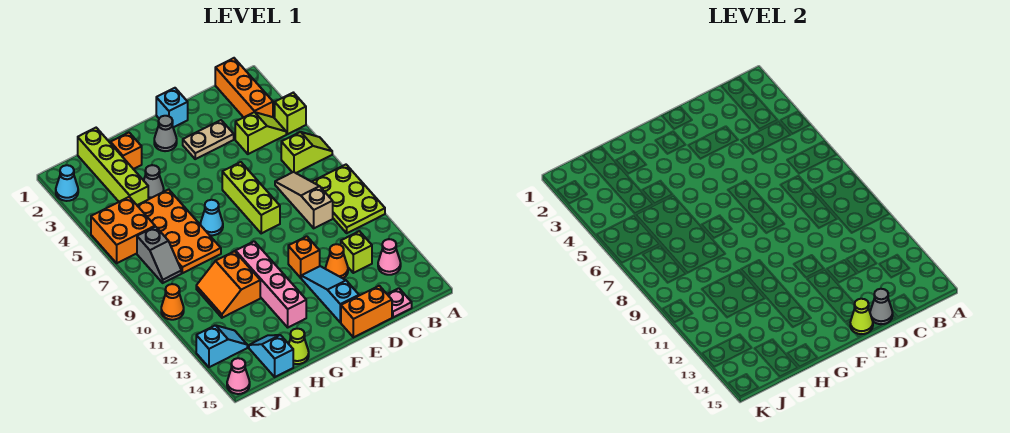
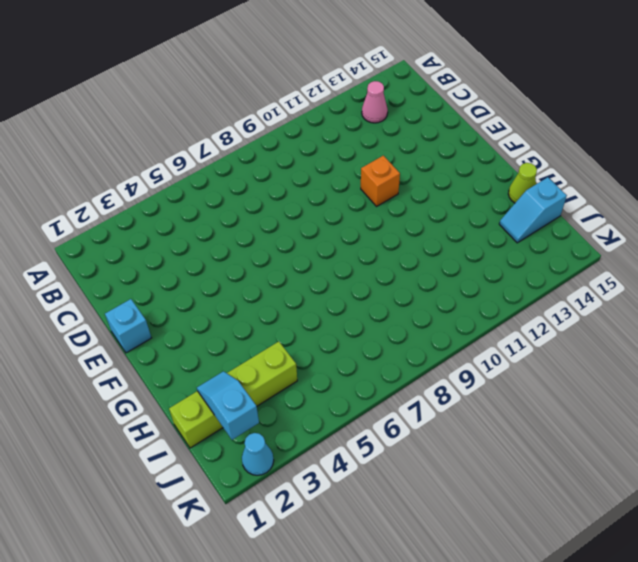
cyan slope I2:J2 level 2 top J -> cyan slope J13:K13 level 1 top K
none -> lime brick A4 level 1
none -> lime slope A6:B6 level 1 top B
none -> lime plate A8:B10 level 1
none -> orange brick B1:B3 level 1

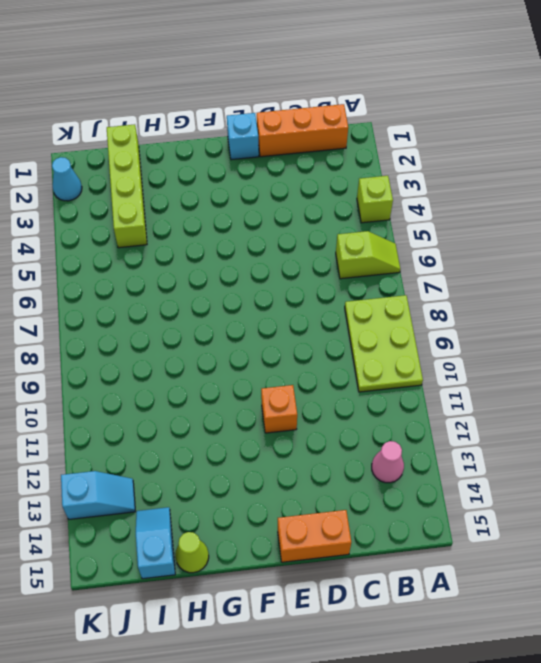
orange brick B1:D1 level 1 -> orange brick B1:B3 level 1
none -> lime slope B4:C4 level 1 top C
none -> tan slope C7:C9 level 1 top 9
none -> lime brick C12 level 1
none -> pink plate C15 level 1

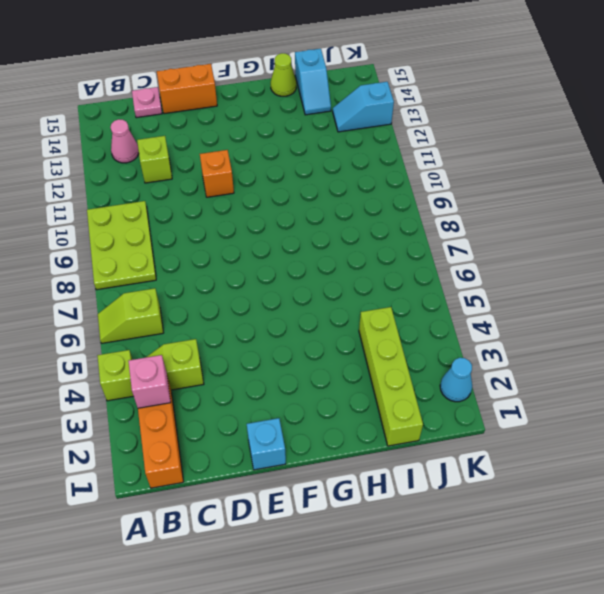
pink brick B3 level 2 -> none
none -> tan slope C7:C9 level 1 top 9
none -> tan plate D3:E3 level 1
none -> orange cone D12 level 1
none -> lime brick E6:E8 level 1

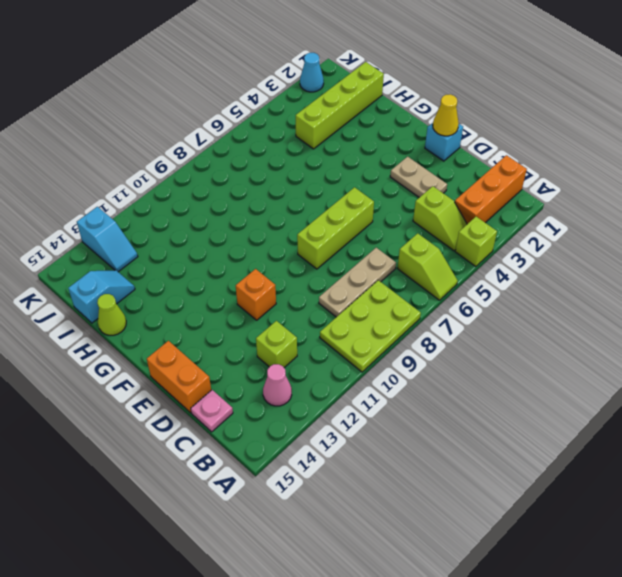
tan plate C7:C9 level 1 -> tan slope C7:C9 level 1 top 9
yellow cone E1 level 2 -> none
none -> orange cone D12 level 1
none -> cyan slope E12:E14 level 1 top 14
none -> grey cone F2 level 1
none -> cyan cone G7 level 1

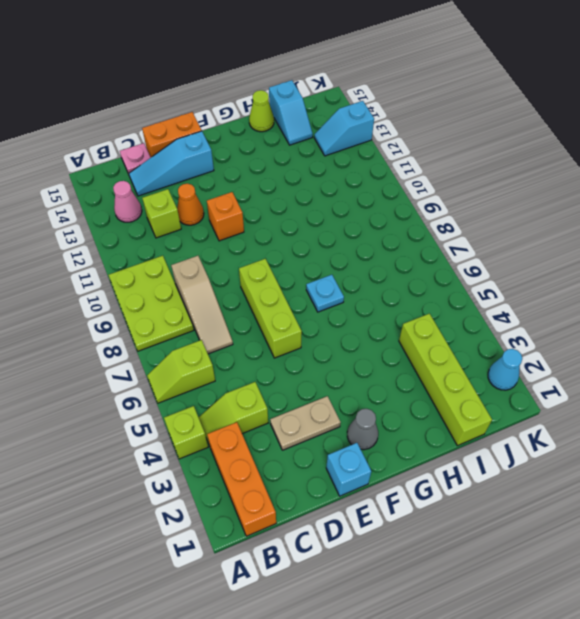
cyan slope C14:E14 level 1 top E -> cyan slope E12:E14 level 1 top 14
cyan plate G7 level 1 -> cyan cone G7 level 1
none -> pink brick G10:G13 level 1
none -> orange brick H2 level 1
none -> grey cone H4 level 1
none -> orange plate H5:I8 level 1

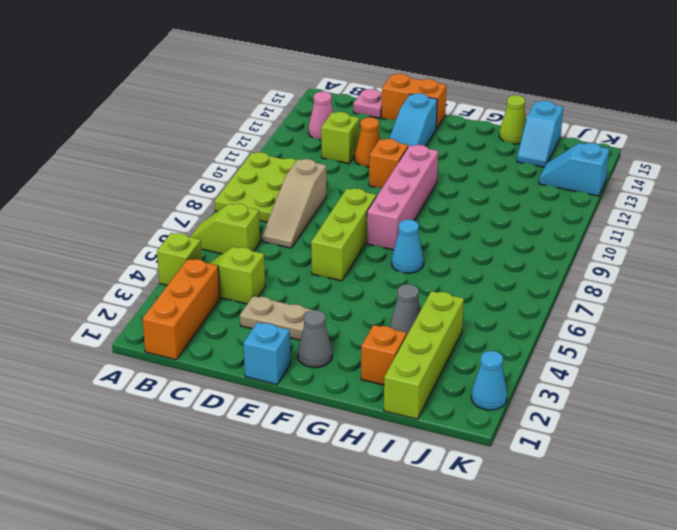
pink brick F8:F11 level 1 -> pink brick G10:G13 level 1
none -> orange plate H5:I8 level 1
none -> orange slope H10:I11 level 1 top H
none -> orange brick J5:K6 level 1
none -> grey slope J7:J8 level 1 top 7

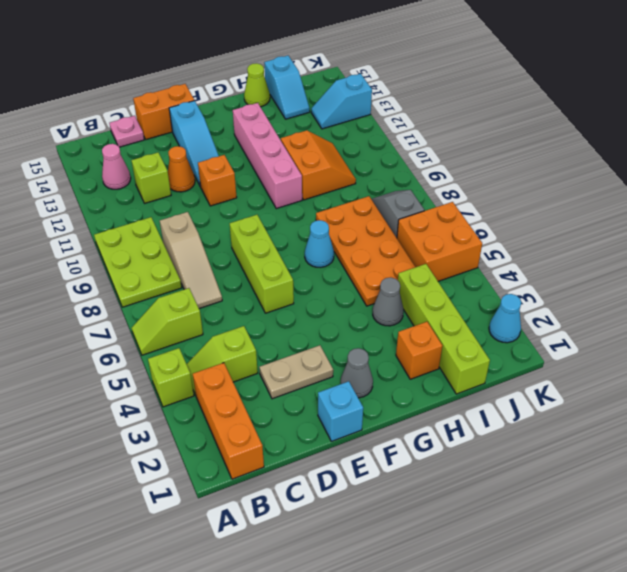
none -> orange cone K10 level 1
none -> pink cone K15 level 1
none -> grey cone D15 level 2
none -> lime cone E15 level 2

